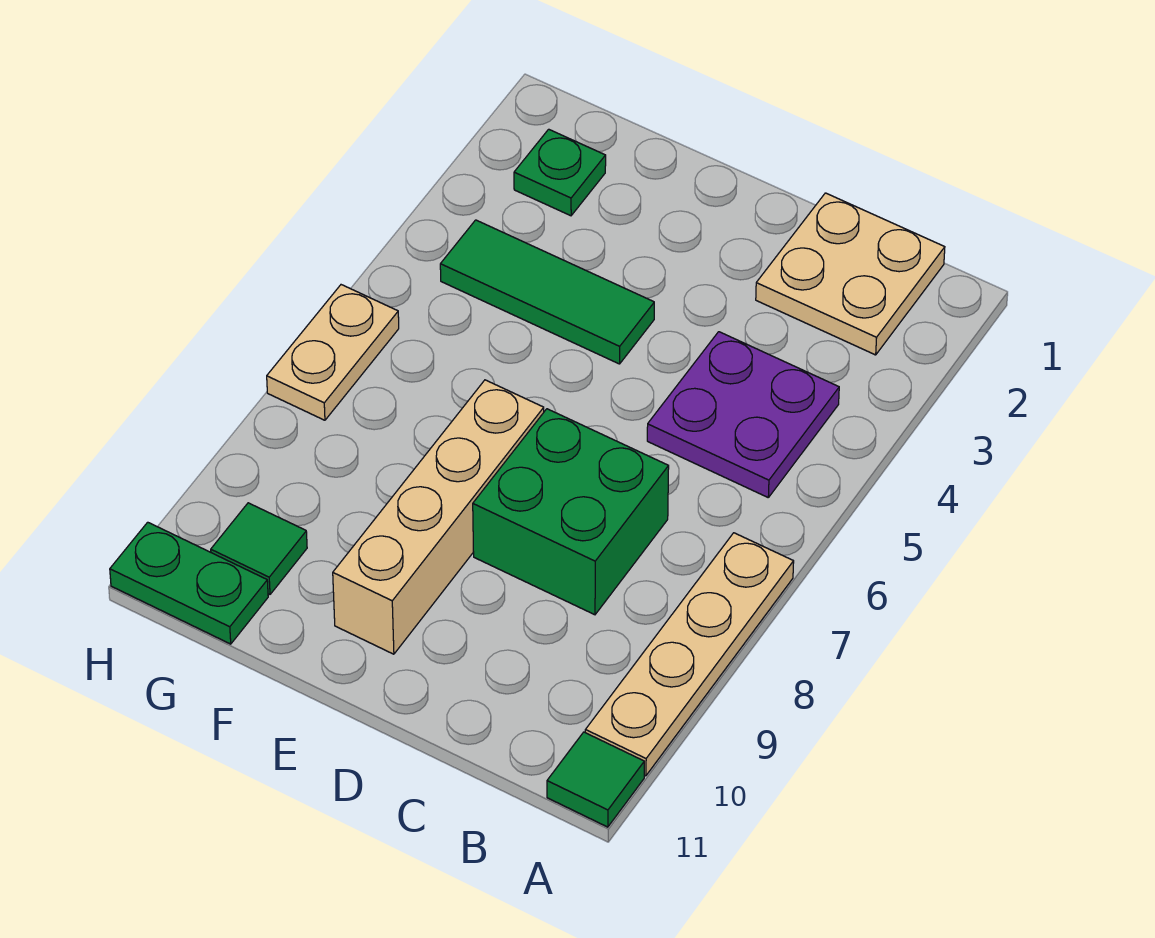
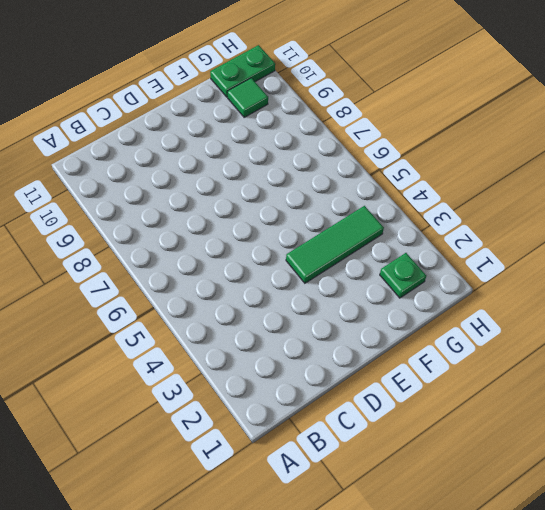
none -> tan plate A7:A10 level 1
none -> green tile A11 level 1

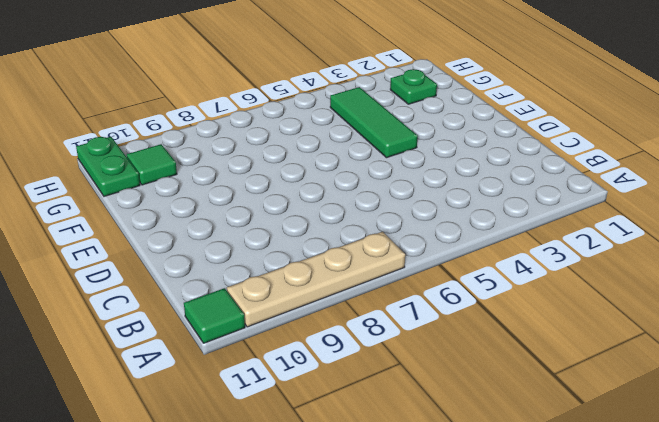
none -> tan plate B1:C2 level 1
none -> purple plate B4:C5 level 1

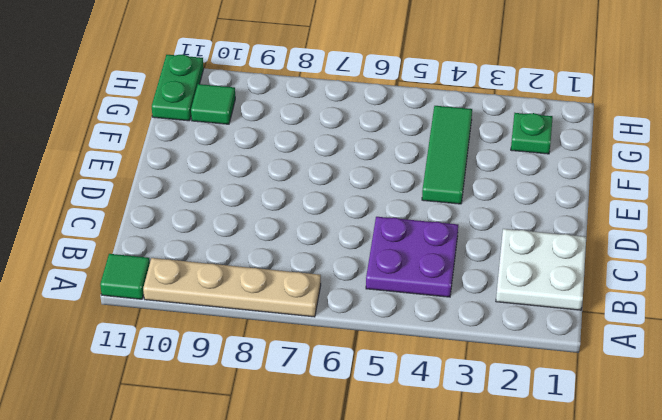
white plate B1:C2 level 1 -> tan plate B1:C2 level 1
none -> green brick C7:D8 level 1
none -> tan brick E7:E10 level 1

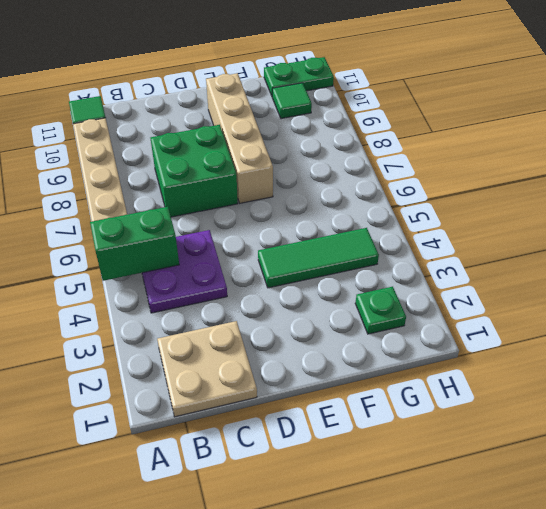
green brick A5:B5 level 2 -> none
none -> tan plate H6:H7 level 1

